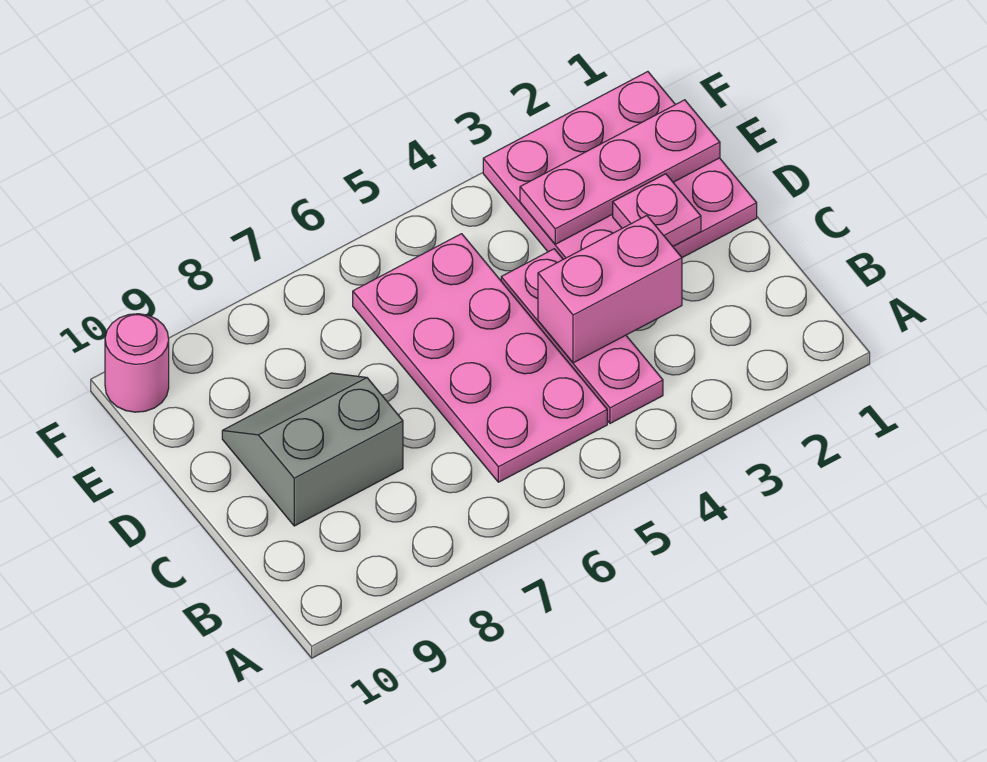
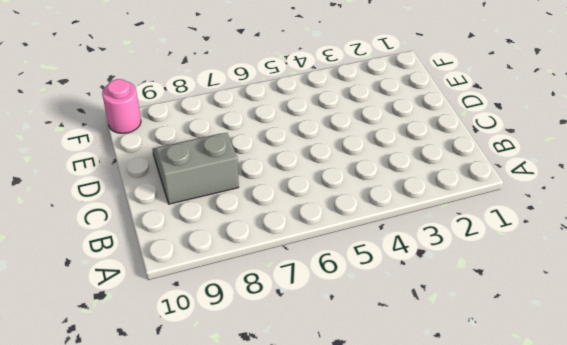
none -> pink plate B4:D4 level 1
none -> pink plate B5:E6 level 1

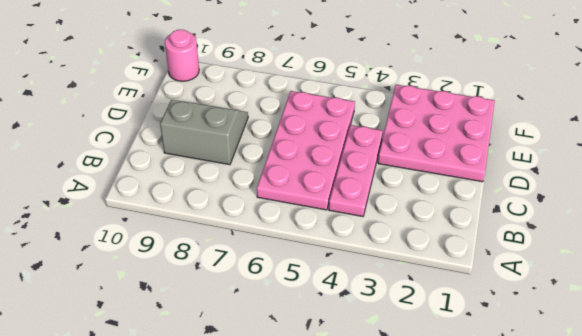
none -> pink brick C3:C4 level 2
none -> pink plate D2 level 2

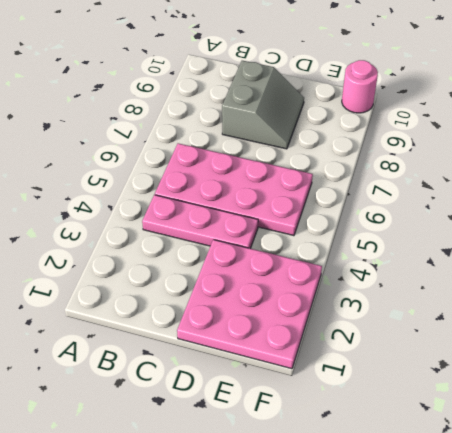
none -> pink brick C3:C4 level 2
none -> pink plate D2 level 2

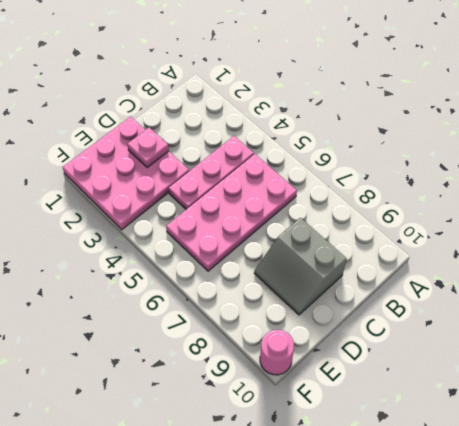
none -> pink brick C3:C4 level 2
none -> pink plate E1:E3 level 2

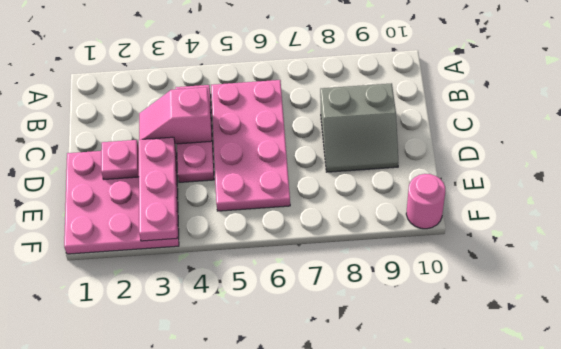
pink slope C3:C4 level 2 top 4 -> pink brick C3:C4 level 2
pink plate D3:F3 level 2 -> pink plate E1:E3 level 2

